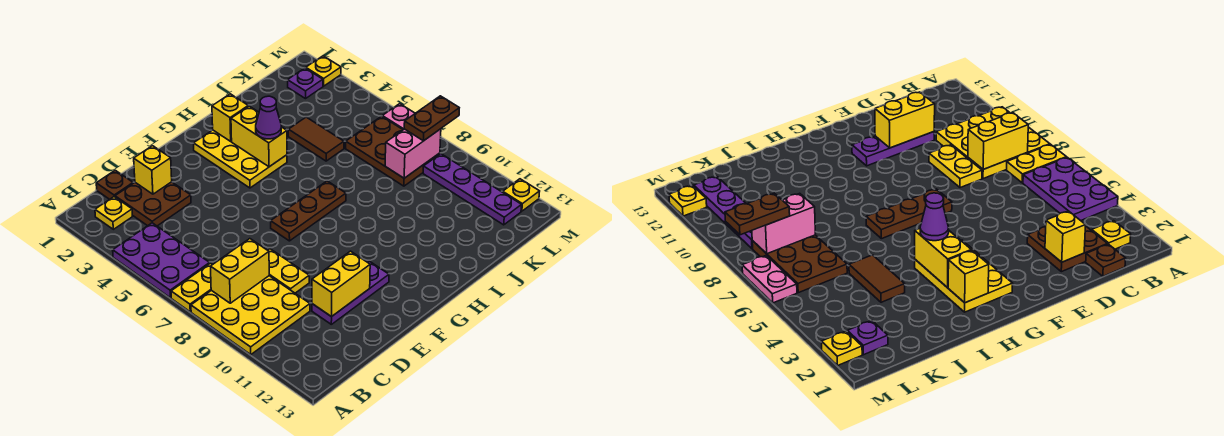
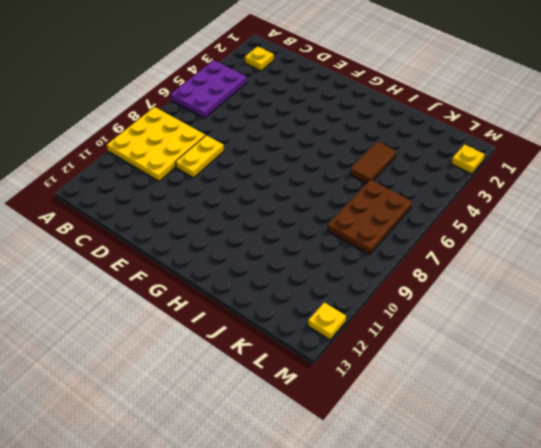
none -> yellow plate A7:B7 level 1
none -> brown plate C1 level 1
none -> brown plate C2:D3 level 1

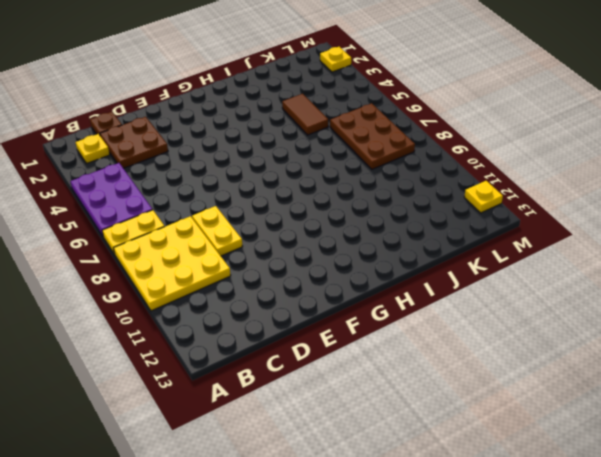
none -> purple plate D11:F11 level 1
none -> brown plate F7:H7 level 1
none -> yellow plate G2:H4 level 1

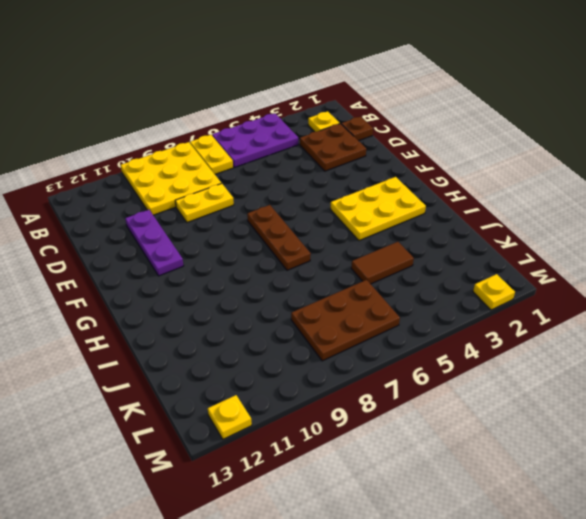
none -> purple plate L2 level 1
none -> purple plate L9:L12 level 1
none -> pink plate M6:M7 level 1

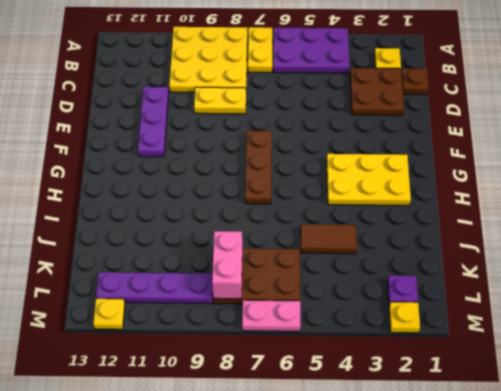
none -> yellow brick B8:C8 level 2
none -> yellow brick D2 level 2
none -> yellow brick D11:E11 level 2

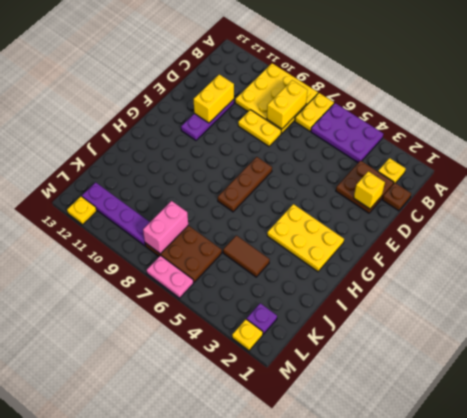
none -> yellow brick H2 level 2
none -> yellow brick H3:H4 level 2
none -> purple cone H4 level 3

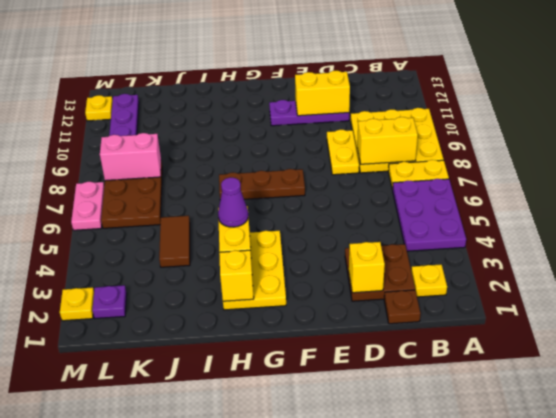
none -> brown plate L8:M8 level 3

